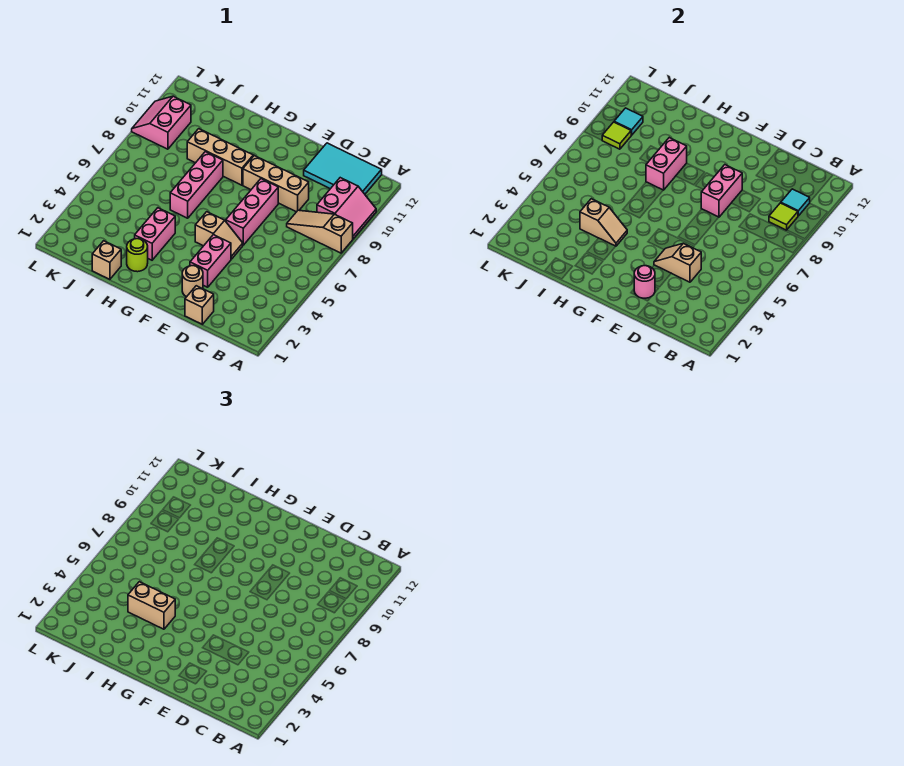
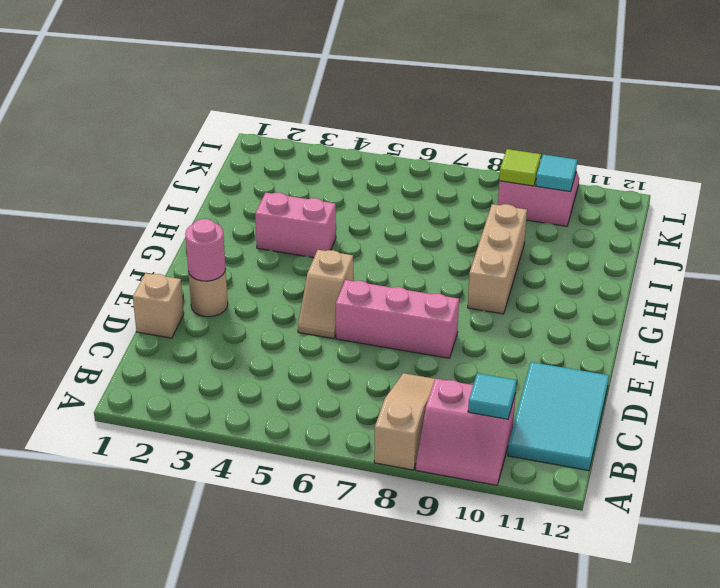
none -> tan brick D9:F9 level 1
none -> pink brick E3:E4 level 1
none -> lime round brick H2 level 1

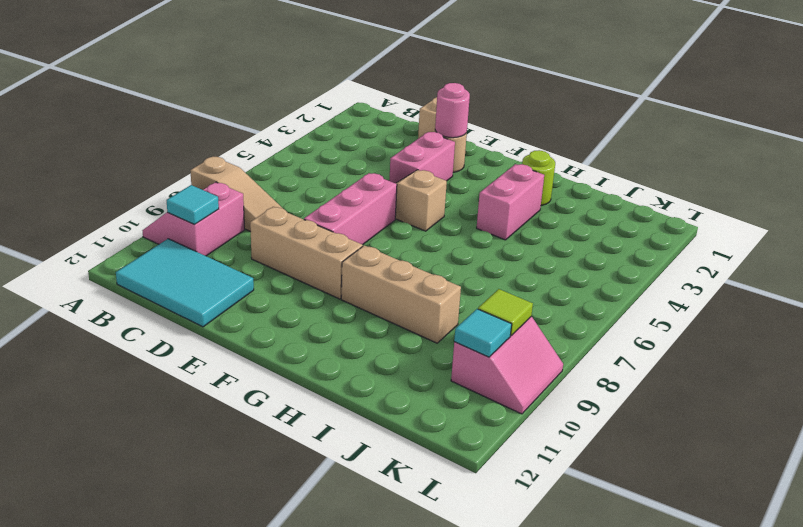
none -> pink brick H6:H8 level 1
none -> tan brick I1 level 1
none -> lime tile B9 level 2

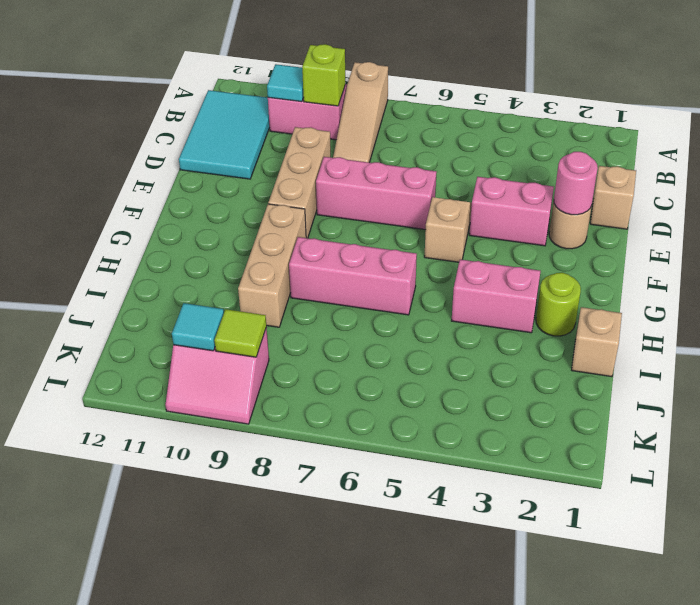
lime brick B9 level 2 -> lime tile B9 level 2
none -> tan slope D4:E4 level 2 top D
none -> pink brick E8:E9 level 2
none -> tan slope H4:I4 level 2 top I

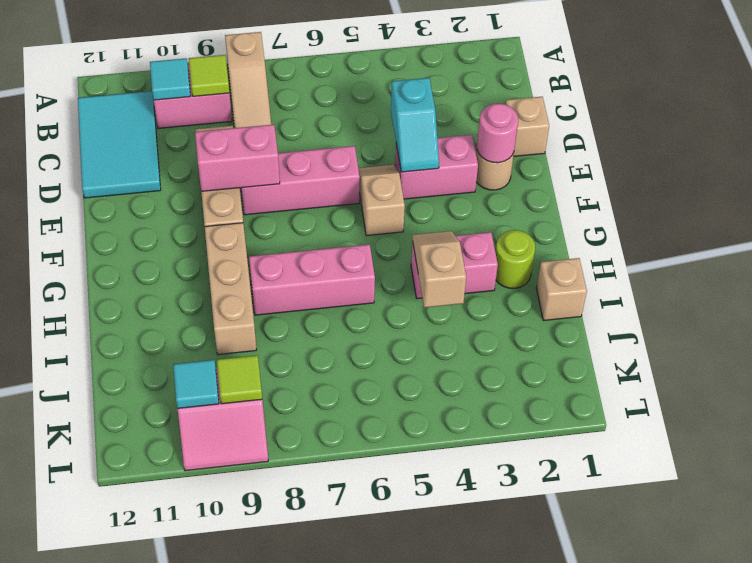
cyan slope D4:E4 level 2 top D -> tan slope D4:E4 level 2 top D
none -> pink brick H8:H9 level 2
none -> tan brick H4:I4 level 3

